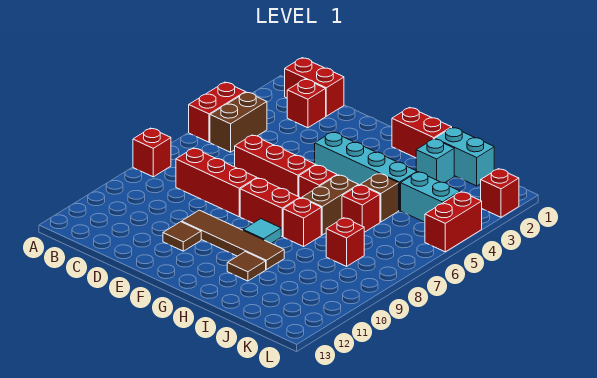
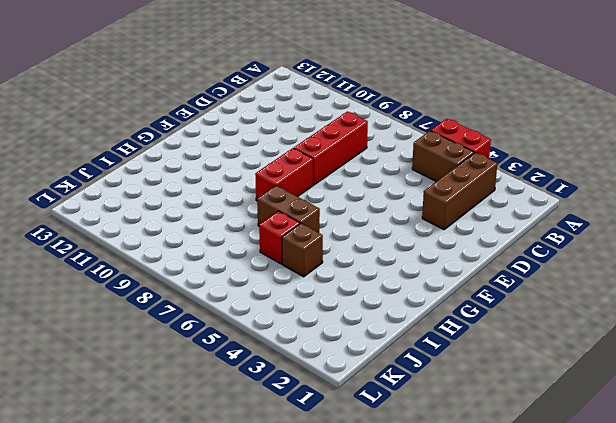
brown brick B3:D3 level 1 -> none
none -> red brick A8 level 1
none -> red brick B1:C1 level 1
none -> red brick C2 level 1

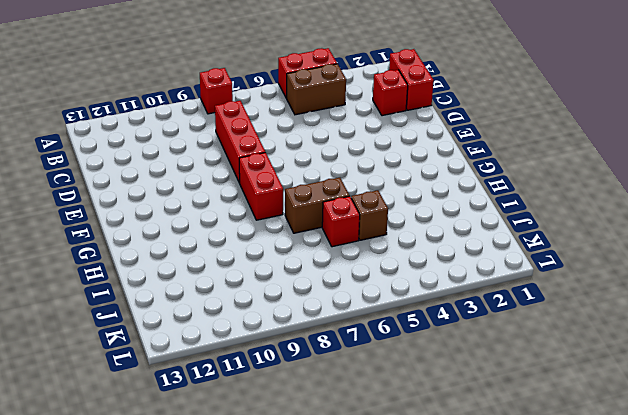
none -> red brick D6:F6 level 1
none -> brown tile E10:H10 level 1
none -> brown tile E11 level 1

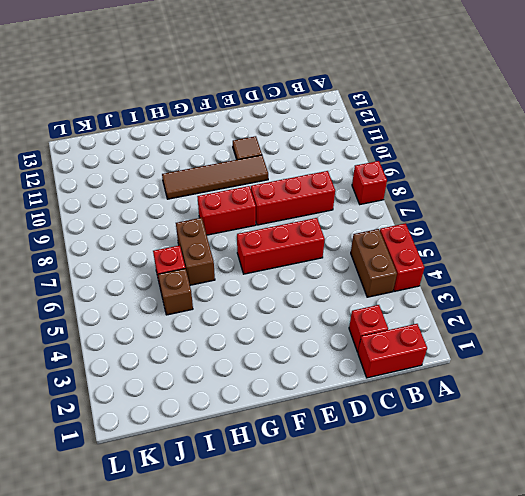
none -> cyan brick F4:I4 level 1
none -> red brick G1:H1 level 1
none -> red brick G6 level 1

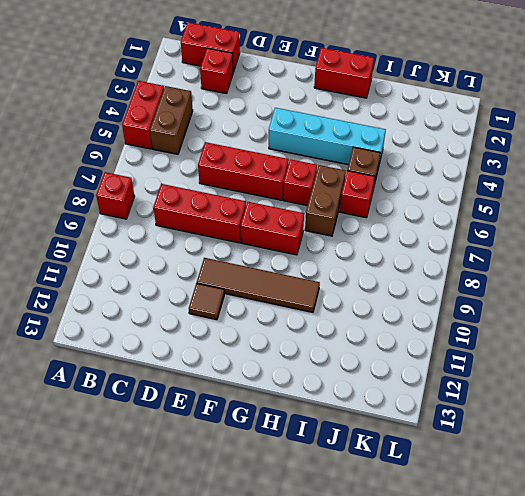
none -> cyan tile G9 level 1
none -> red brick H8 level 1
none -> brown tile H11 level 1

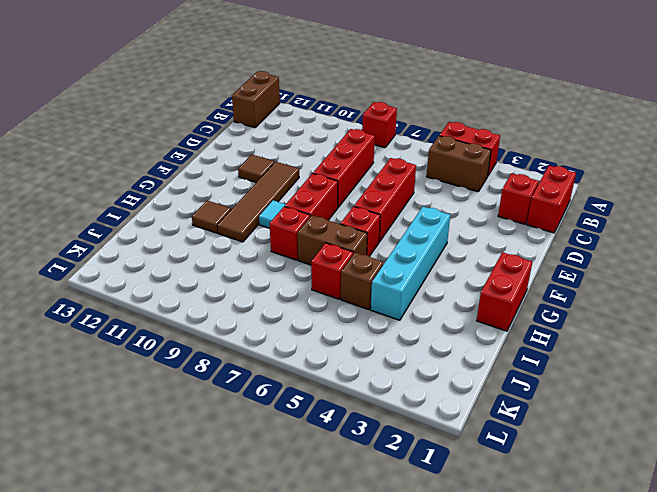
brown brick A13:B13 level 1 -> none
none -> cyan brick I1:J1 level 1
none -> cyan brick I2 level 1
none -> cyan brick J4:K4 level 1

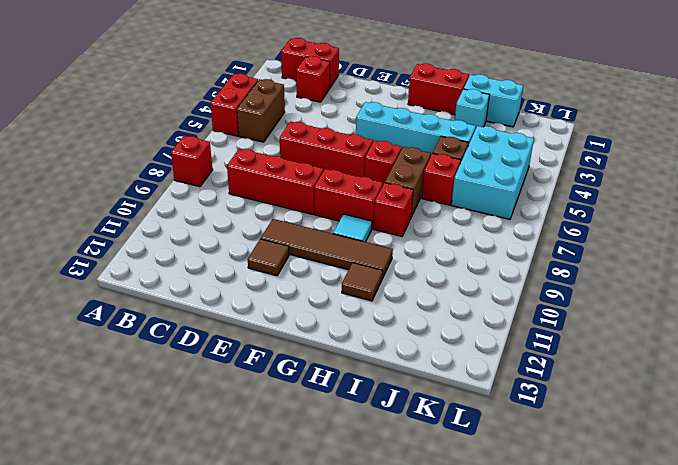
cyan brick J4:K6 level 1 -> cyan brick J4:K4 level 1
none -> red brick J8 level 1
none -> red brick L2 level 1
none -> red brick L4:L5 level 1

